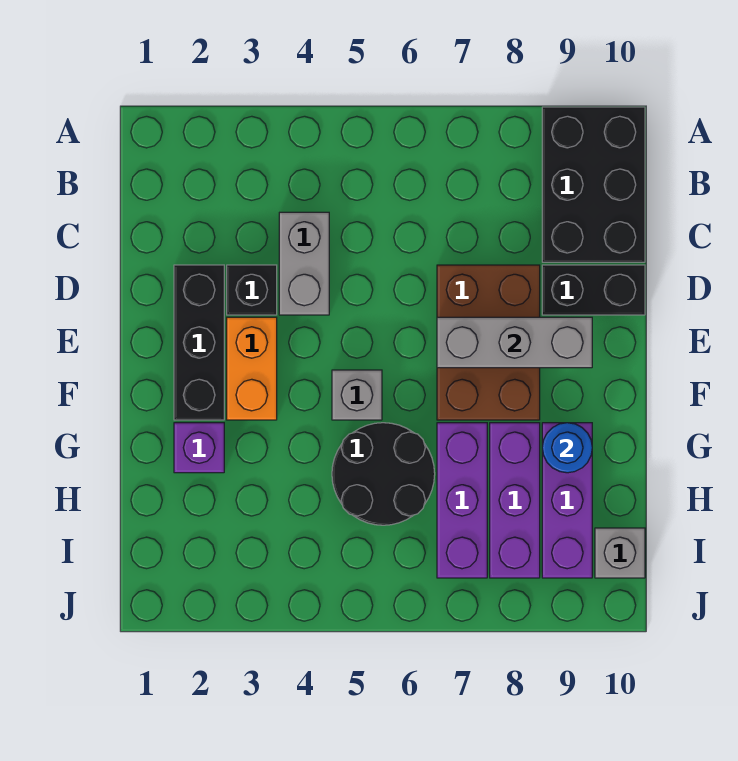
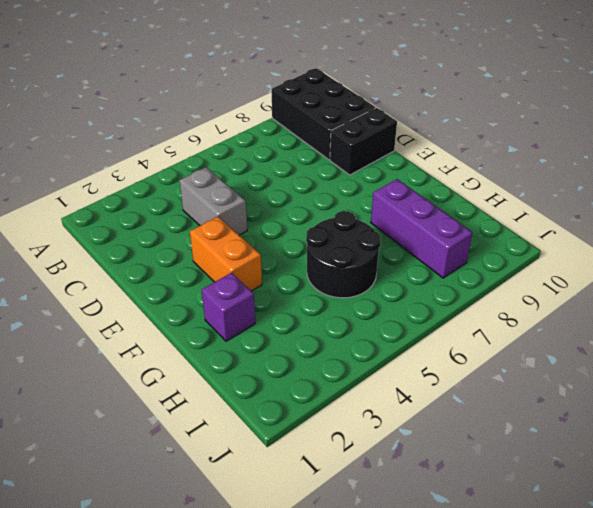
none -> black brick D2:F2 level 1
none -> black brick D3 level 1
none -> brown brick D7:F8 level 1

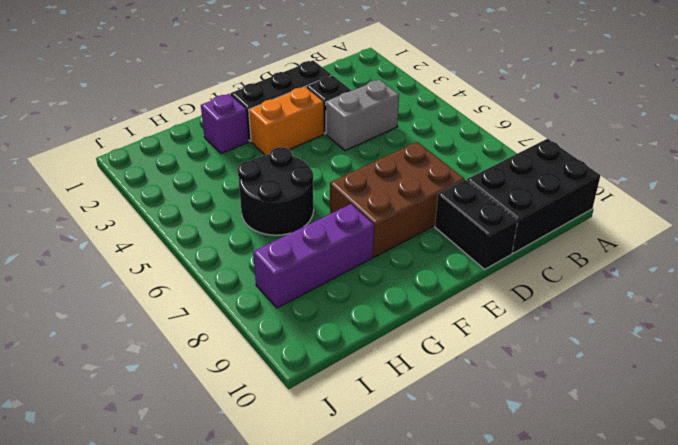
none -> grey brick F5 level 1
none -> purple brick G7:I7 level 1
none -> purple brick G9:I9 level 1

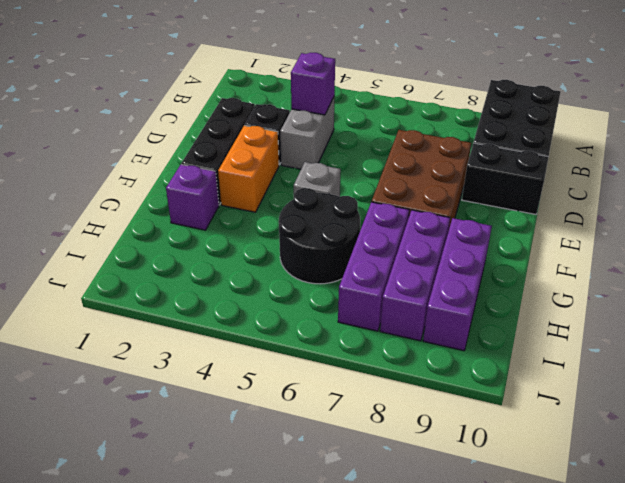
purple brick C4 level 2 -> none
none -> grey brick I10 level 1
none -> grey brick E7:E9 level 2
none -> blue round brick G9 level 2

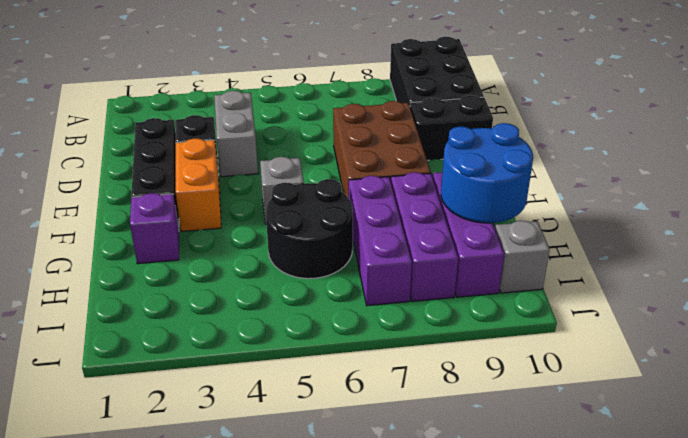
blue round brick G9:H10 level 2 -> blue round brick G9 level 2
none -> grey brick E7:E9 level 2

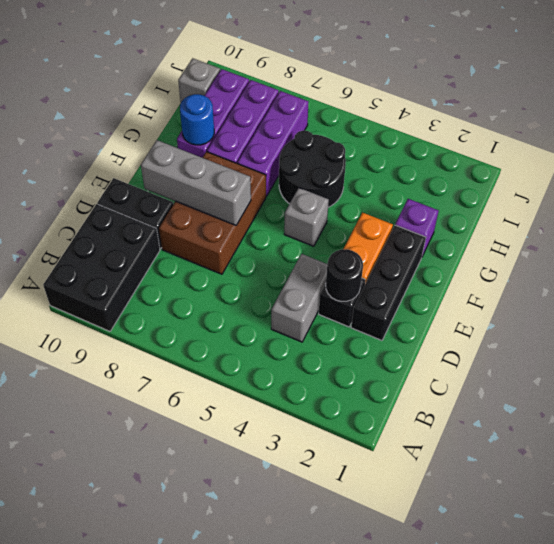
black round brick D3 level 2 -> none

